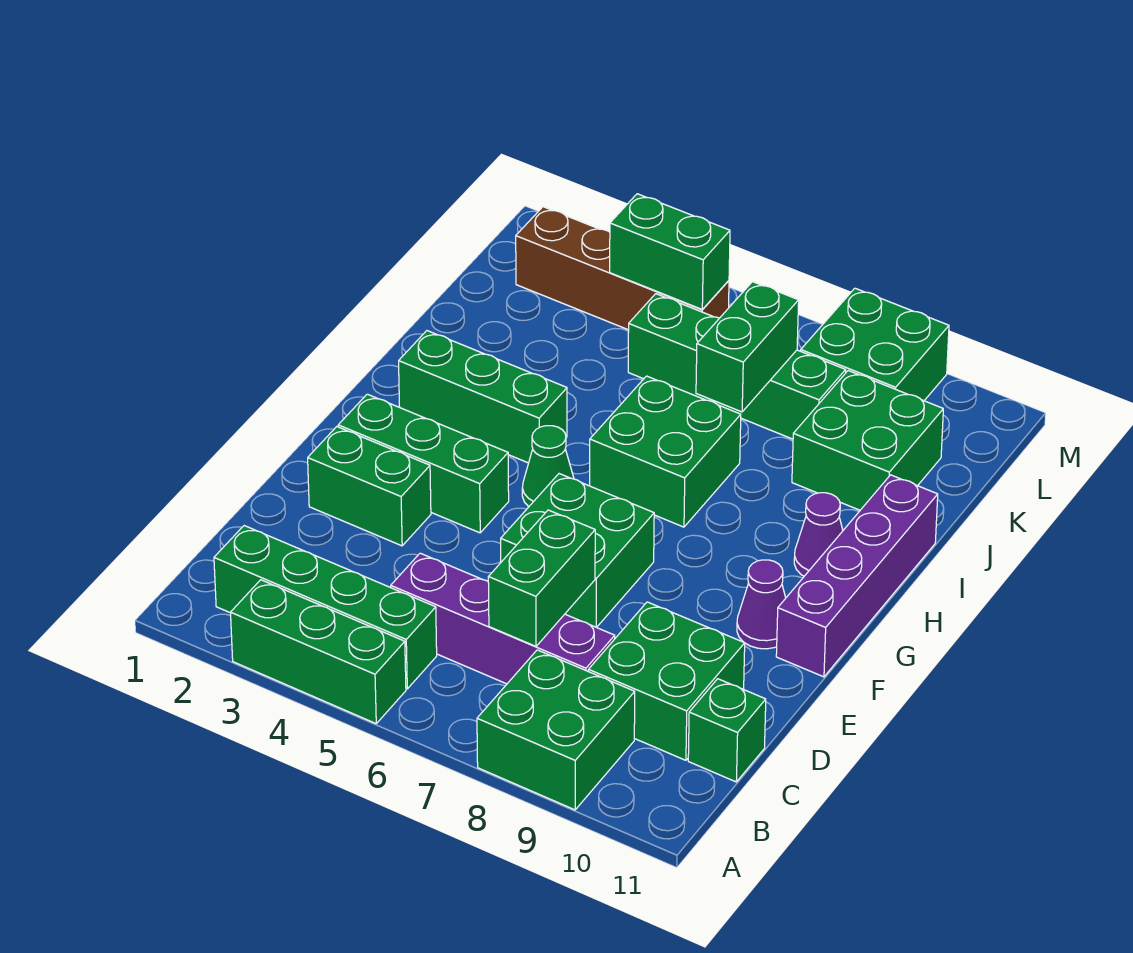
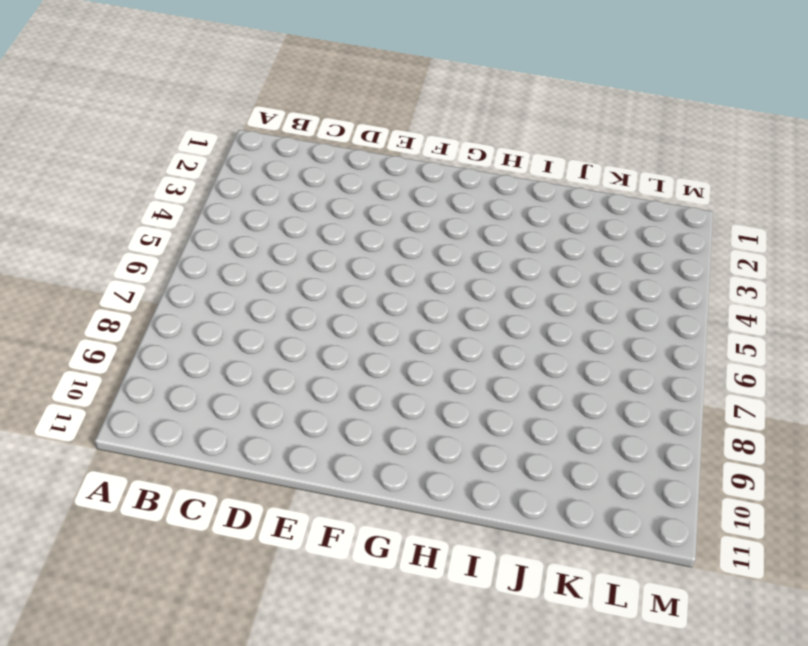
none -> green brick A3:A5 level 1
none -> green brick A8:B9 level 1
none -> green brick B2:B5 level 1

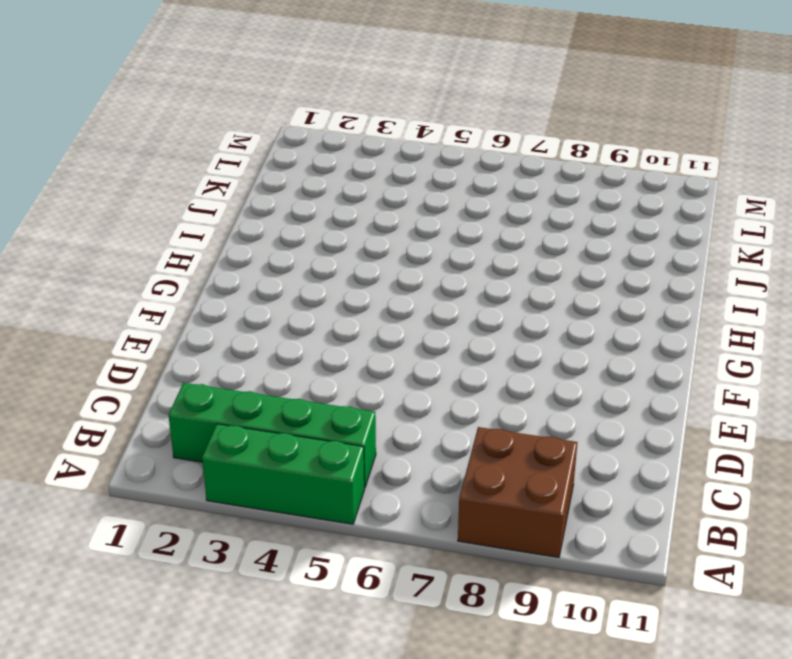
brown brick A8:B9 level 1 -> green brick A8:B9 level 1
none -> purple brick C5:C8 level 1
none -> green brick C9:D10 level 1
none -> green brick C11 level 1

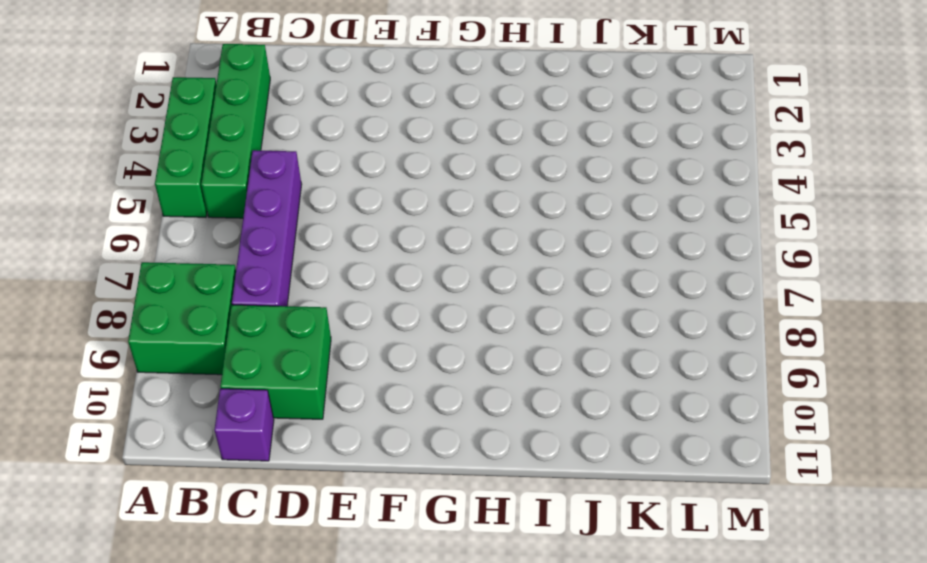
purple brick C11 level 1 -> green brick C11 level 1
none -> green brick E2:E3 level 1
none -> green brick E6:F7 level 1
none -> green brick F2:F4 level 1

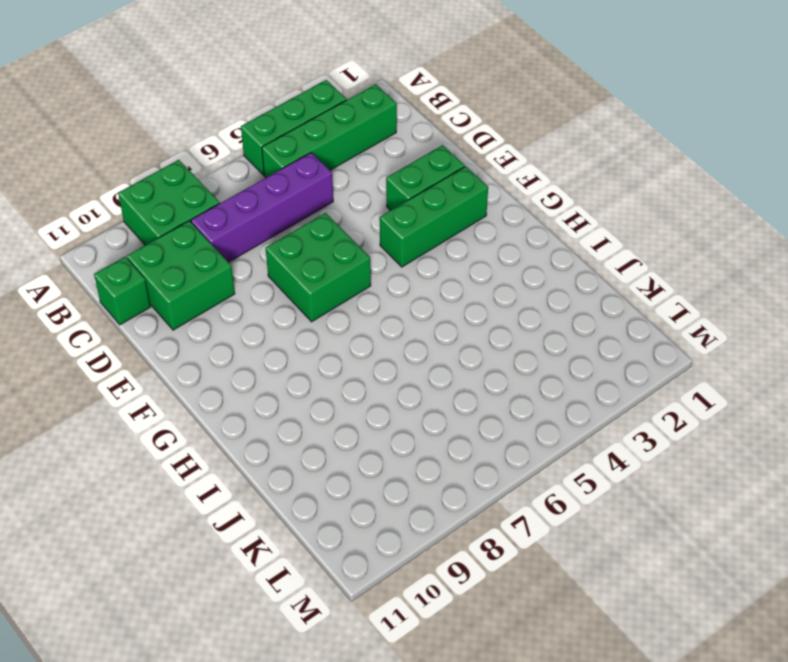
none -> purple cone F10 level 1
none -> purple brick F11:I11 level 1
none -> green cone G5 level 1

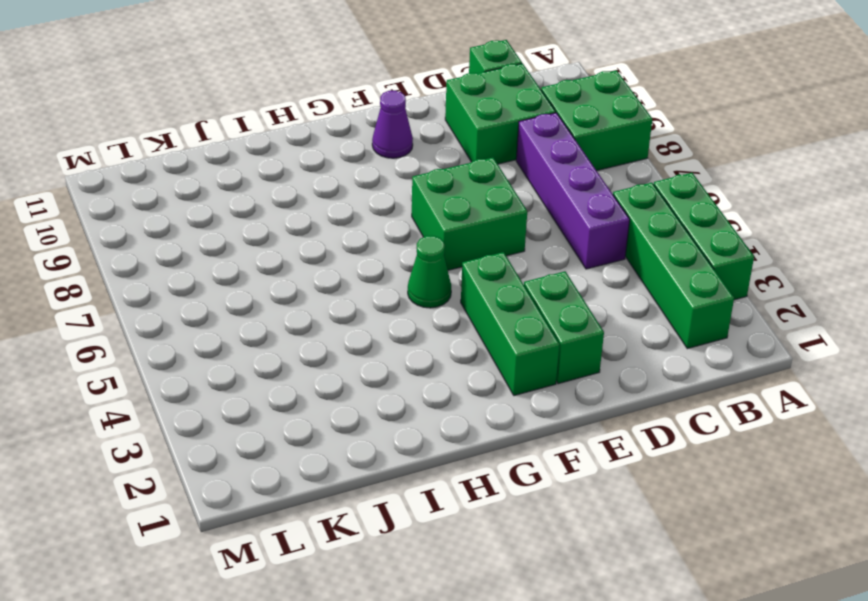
none -> purple brick F11:I11 level 1
none -> green brick H2:H4 level 1
none -> green brick H6:I7 level 1

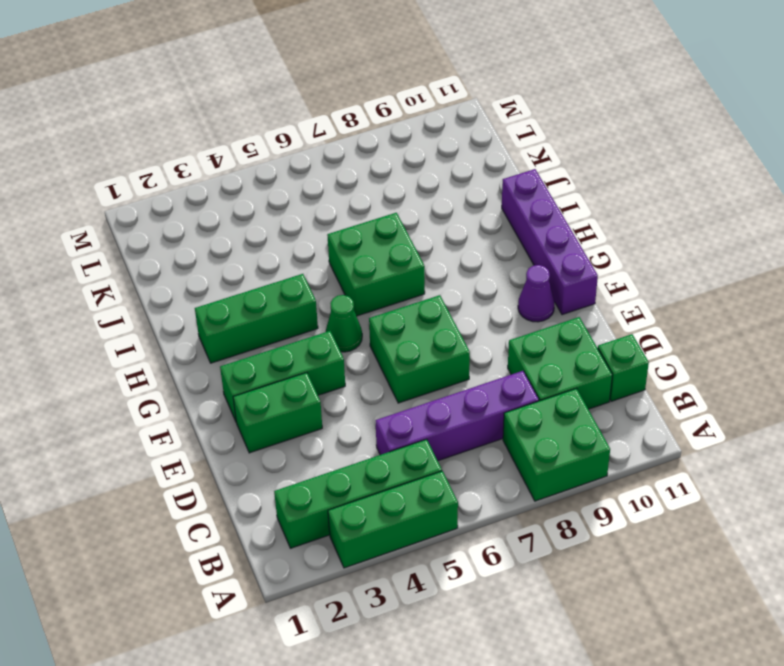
none -> purple cone H10 level 1
none -> green brick J9:K10 level 1
none -> green brick K5:K8 level 1

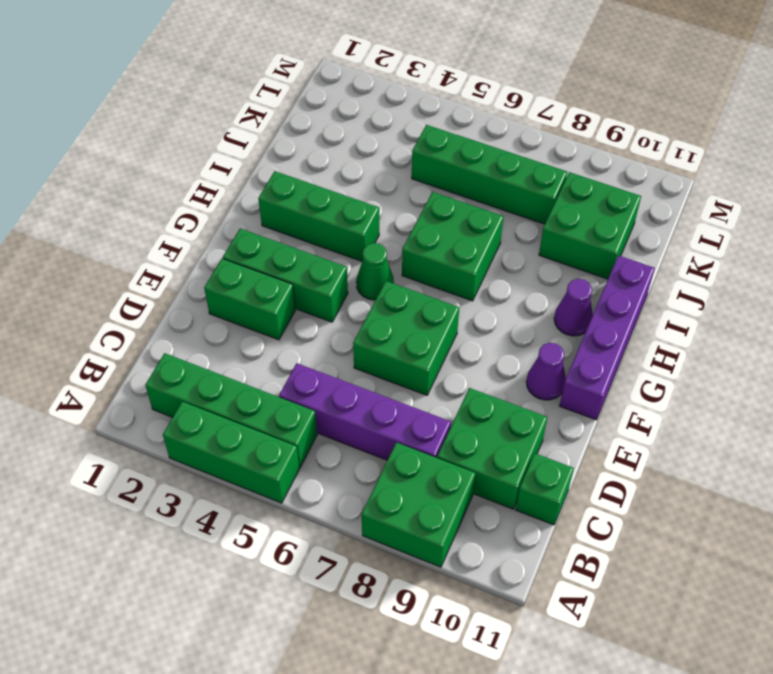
none -> brown brick L2:L5 level 1
none -> green brick L8:M9 level 1
none -> green brick C7:D7 level 2

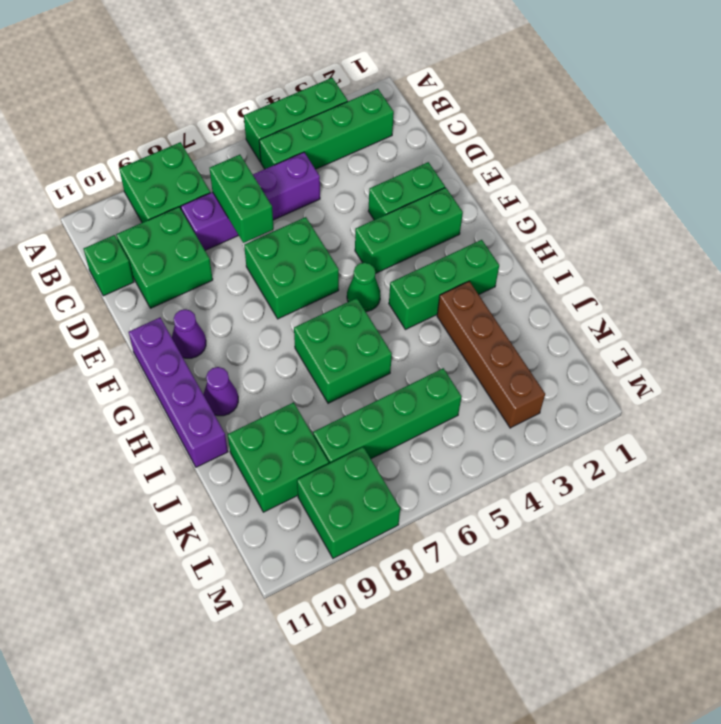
brown brick I3:L3 level 1 -> brown brick L2:L5 level 1
none -> green brick J7:K7 level 2
none -> green brick L4:L5 level 2

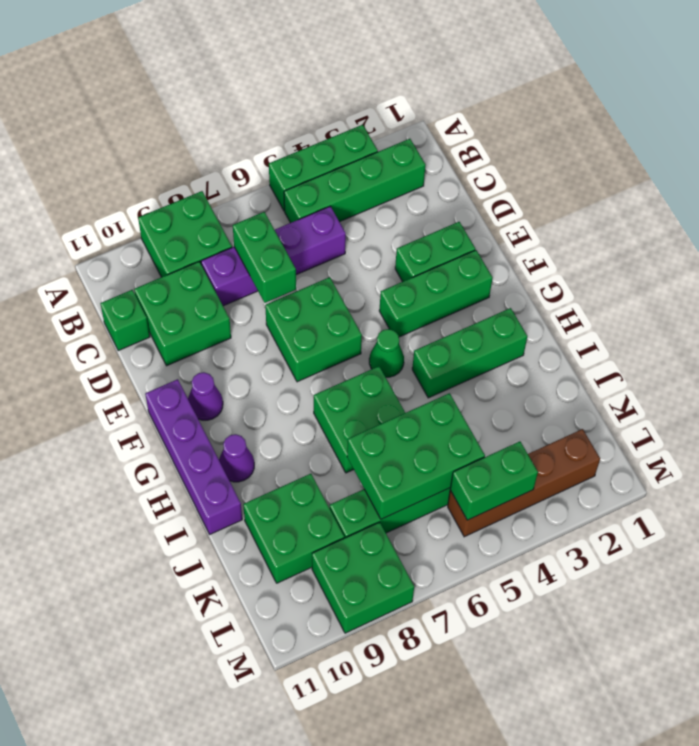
green brick J5:K7 level 2 -> green brick J7:K7 level 2

